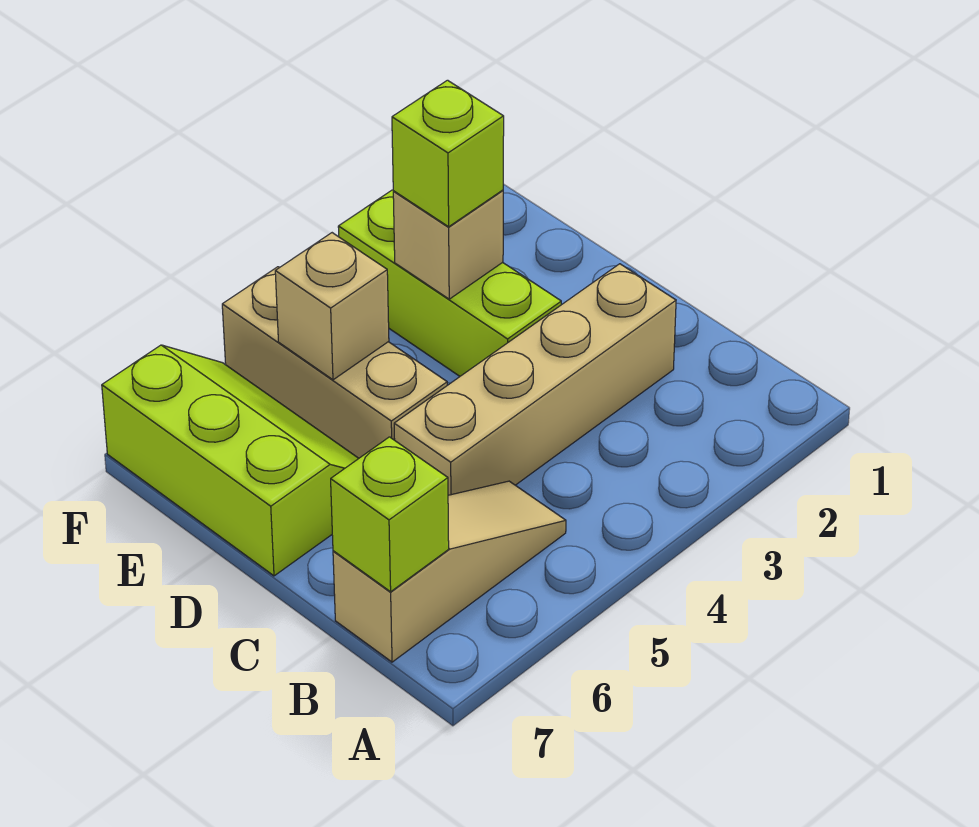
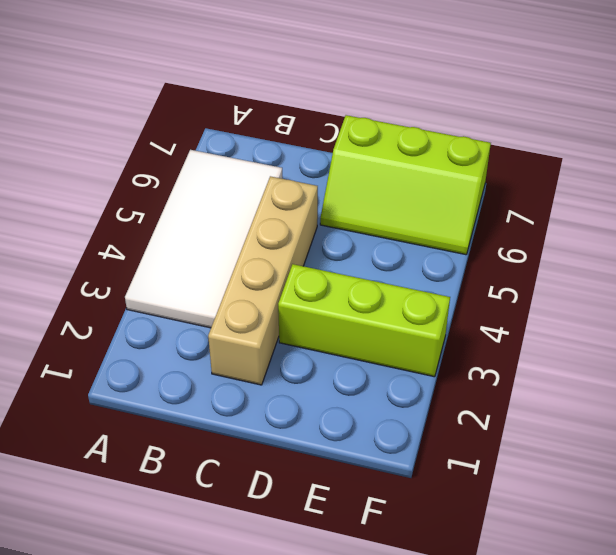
white tile A3:B6 level 1 -> tan slope B5:B7 level 1 top 7
none -> tan brick D5:F5 level 1
none -> lime brick B7 level 2

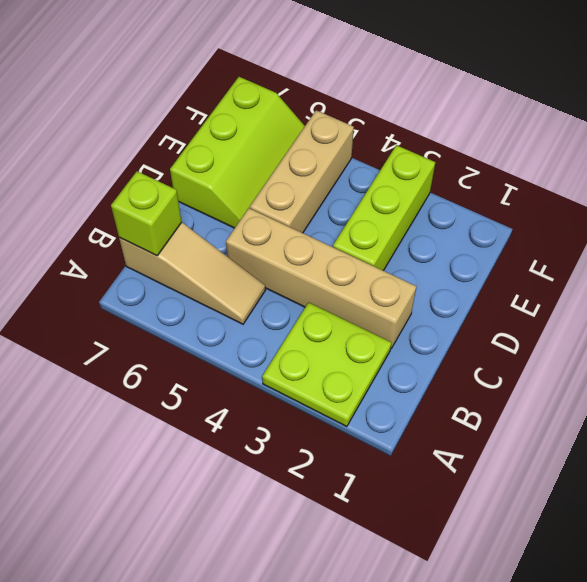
lime plate A2:B3 level 1 -> none
none -> tan brick E3 level 2
none -> tan brick E5 level 2

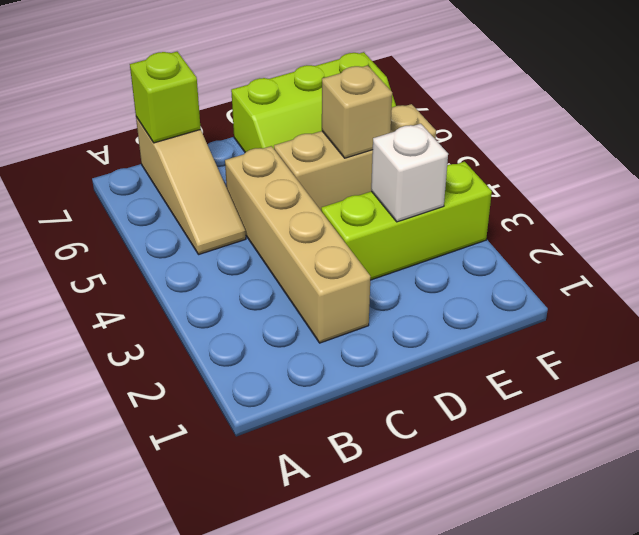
white brick E3 level 2 -> tan brick E3 level 2
none -> lime brick E3 level 3

